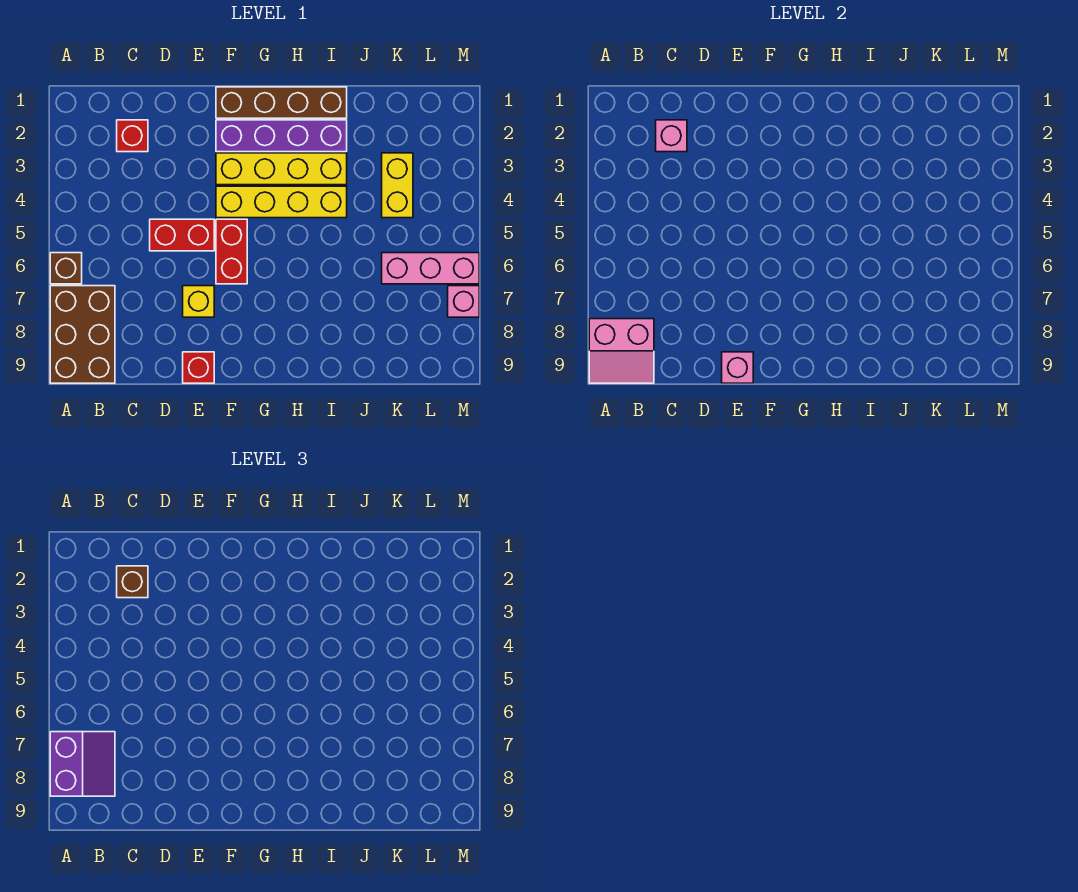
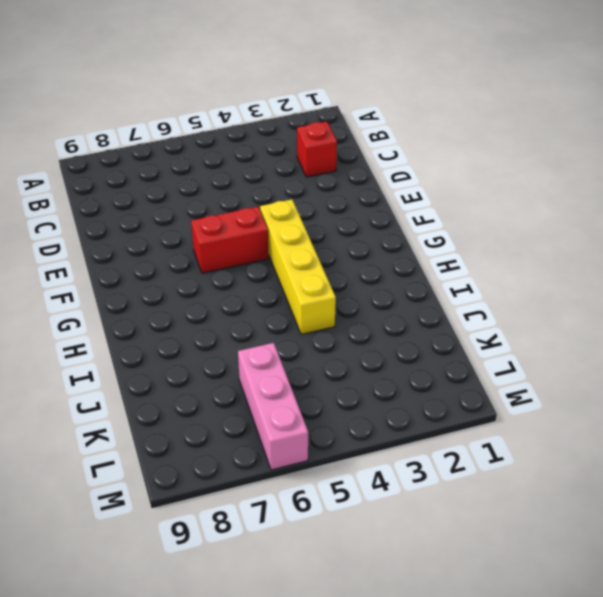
none -> brown brick A6 level 1
none -> brown brick A7:B9 level 1
none -> red brick D5:E5 level 1

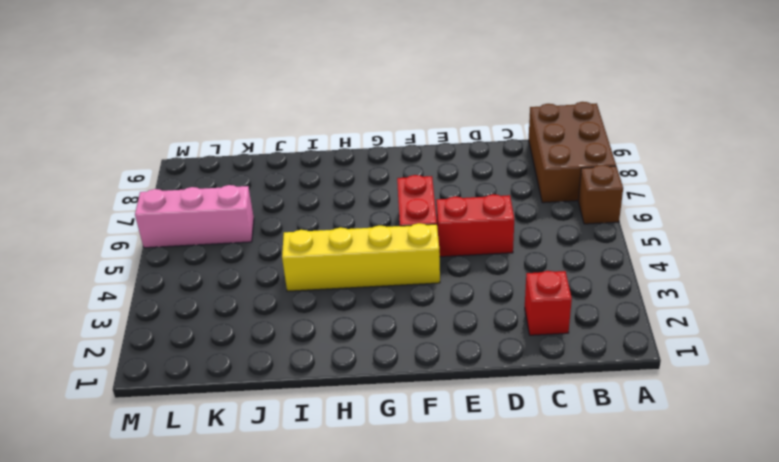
none -> yellow brick E7 level 1
none -> red brick E9 level 1
none -> brown brick F1:I1 level 1

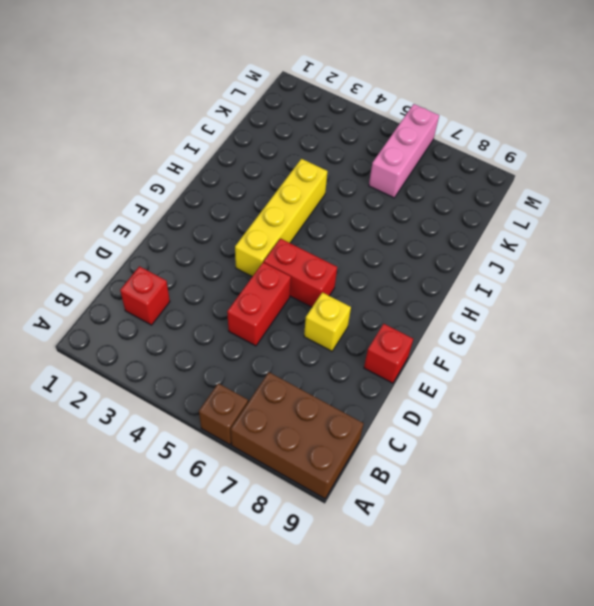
none -> brown brick F1:I1 level 1
none -> purple brick F2:I2 level 1
none -> yellow brick F3:I3 level 1

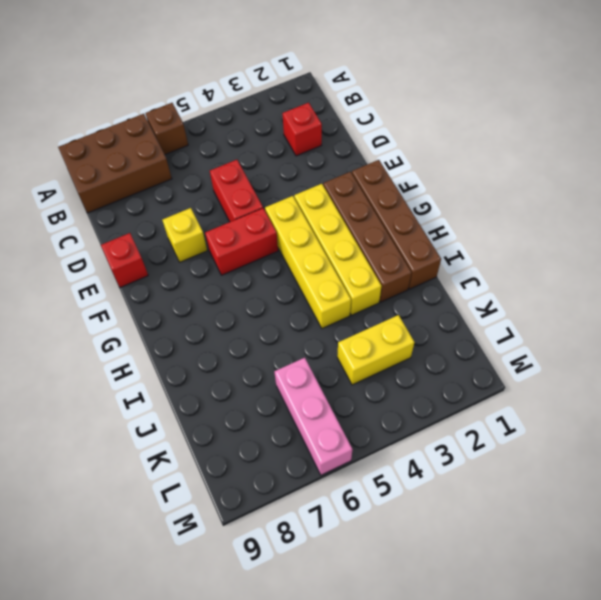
brown brick F2:I2 level 1 -> purple brick F2:I2 level 1
none -> pink brick M7 level 1
none -> pink slope A8:B9 level 2 top 8
none -> pink brick C2 level 2

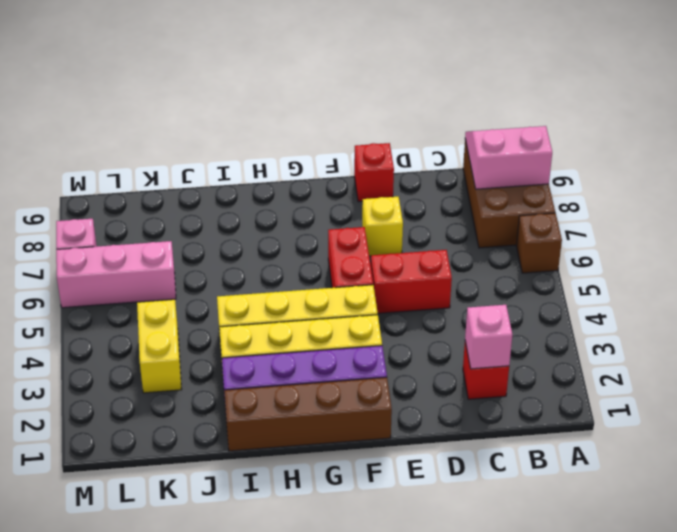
none -> pink brick E9 level 2
none -> purple slope A7:B8 level 3 top A
none -> brown brick C2 level 3

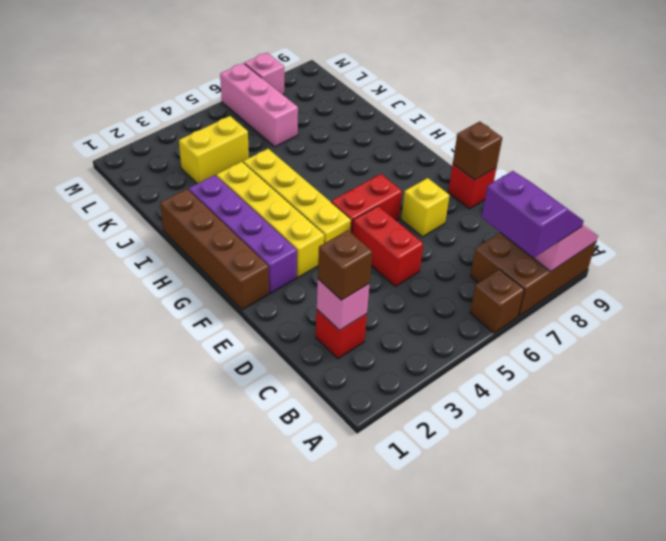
purple slope A7:B8 level 3 top 7 -> purple slope A7:B8 level 3 top A
brown brick E9 level 2 -> pink brick E9 level 2

